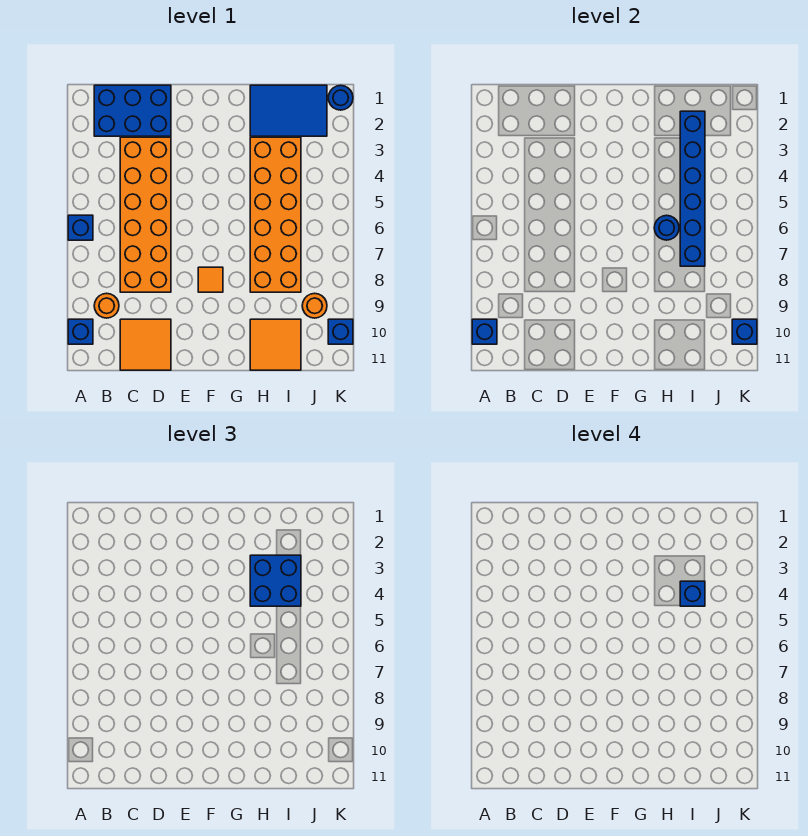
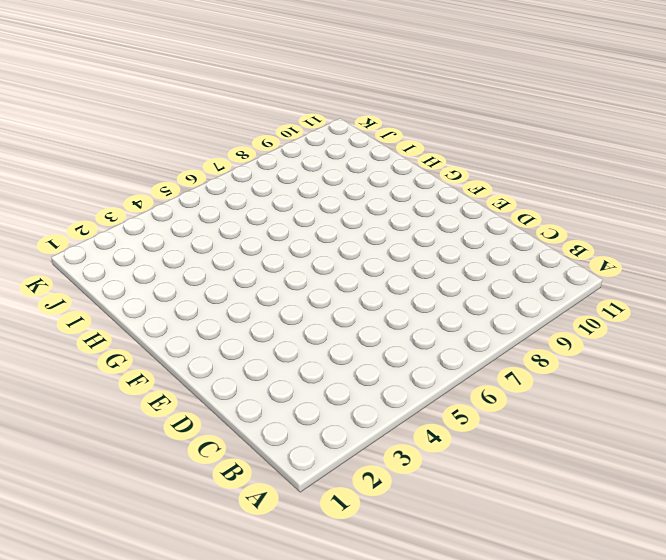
none -> blue brick A6 level 1
none -> blue brick A10 level 1
none -> blue brick B1:D2 level 1

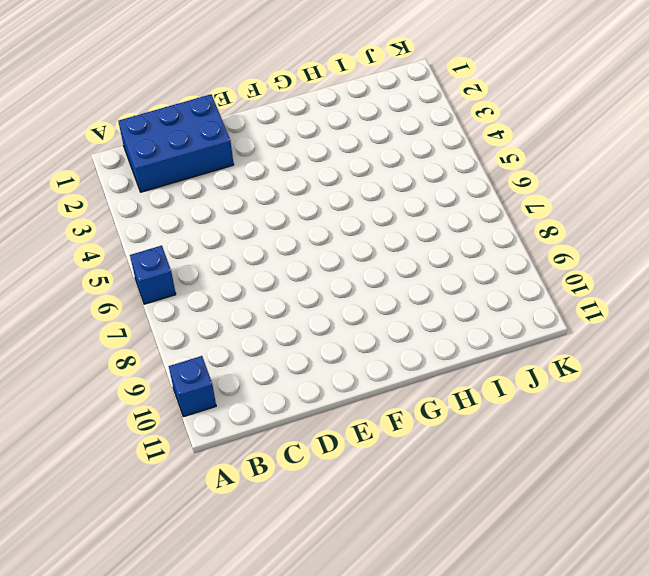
none -> orange round brick B9 level 1
none -> orange brick C3:D8 level 1
none -> orange tile C10:D11 level 1

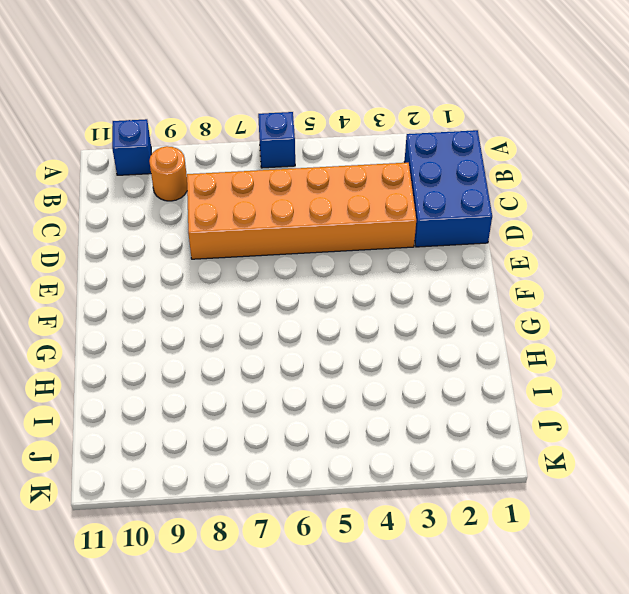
none -> orange tile C10:D11 level 1
none -> orange tile F8 level 1
none -> blue tile H1:J2 level 1

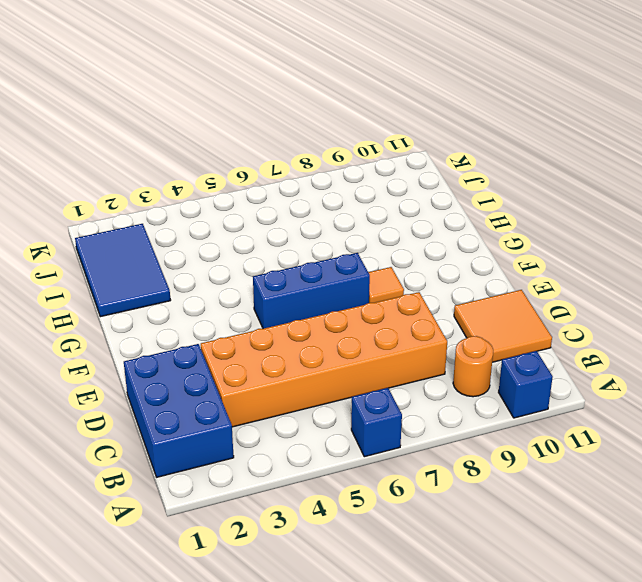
blue brick F5:F7 level 1 -> none
none -> orange brick H3:I8 level 1
none -> orange tile H10:I11 level 1
none -> orange round brick J9 level 1

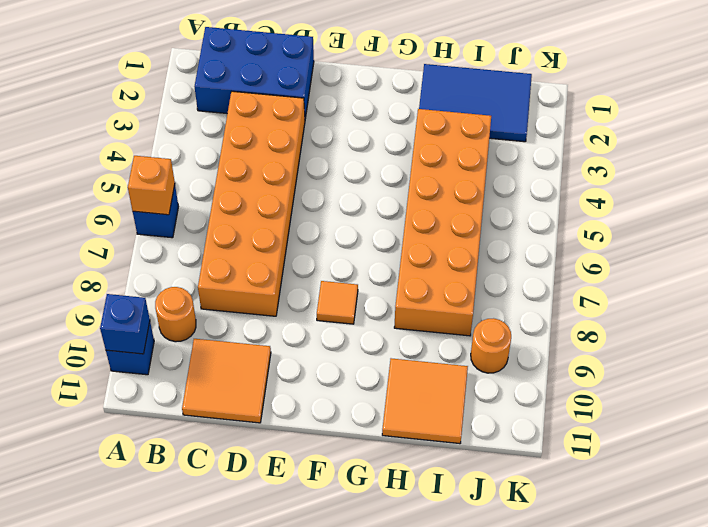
orange brick A6 level 2 -> none
none -> blue round brick K1 level 1
none -> blue brick K10 level 1
none -> blue round brick H6 level 2

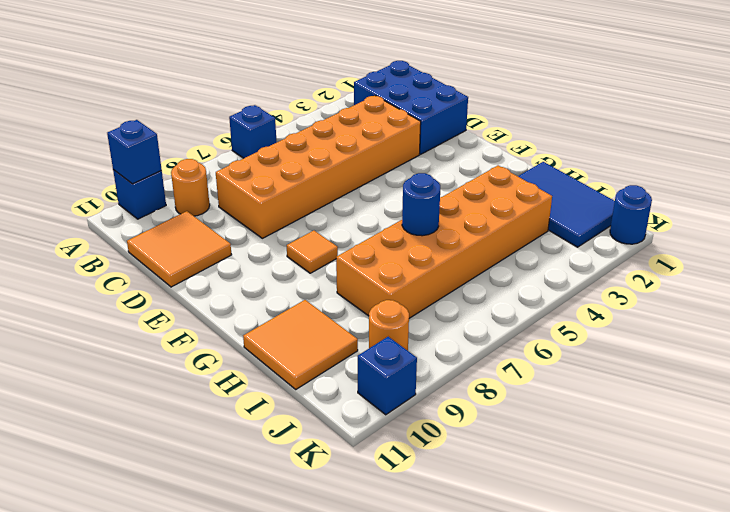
none -> blue brick I2:I7 level 2
none -> blue brick K10 level 2
none -> blue brick H3:I4 level 3

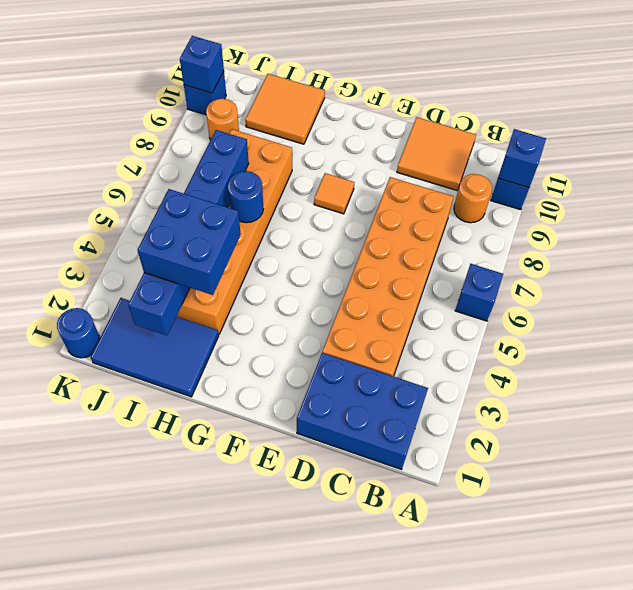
none -> blue brick I4 level 4

